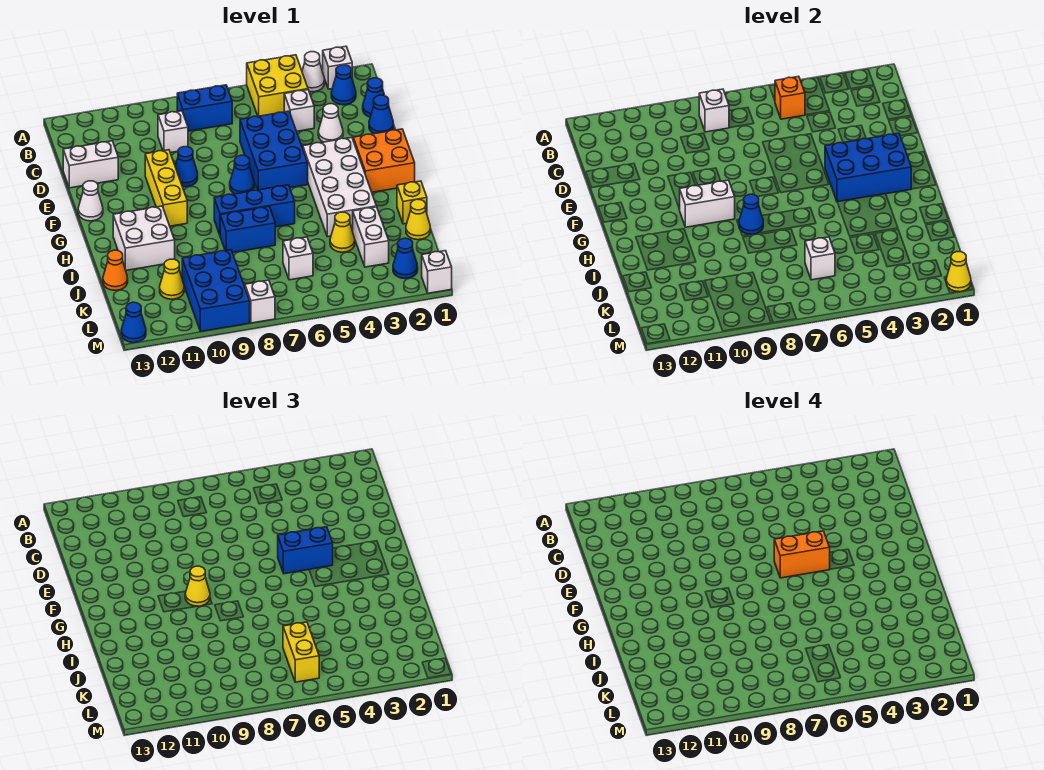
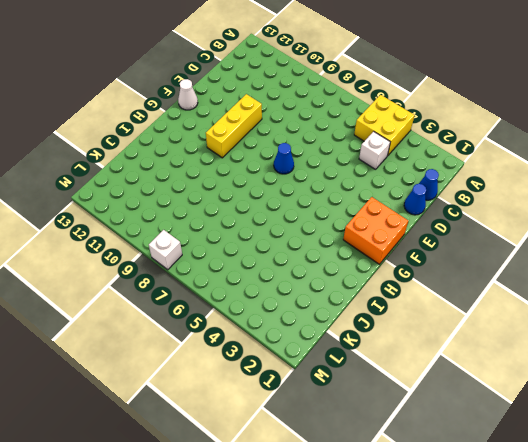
none -> white brick A2 level 1
none -> white cone A3 level 1
none -> blue cone B2 level 1
none -> blue brick B7:B8 level 1

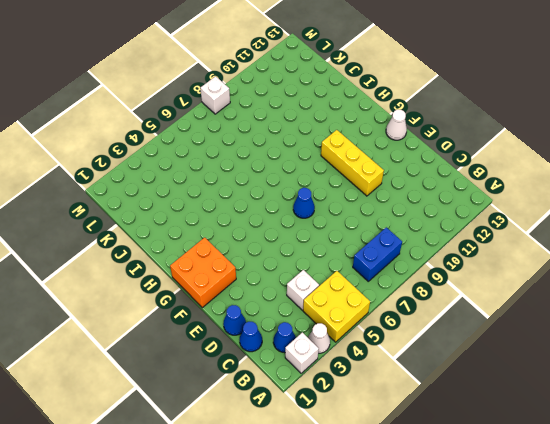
none -> white brick C9 level 1
none -> white cone D3 level 1
none -> blue brick D5:F6 level 1
none -> white brick D12:D13 level 1

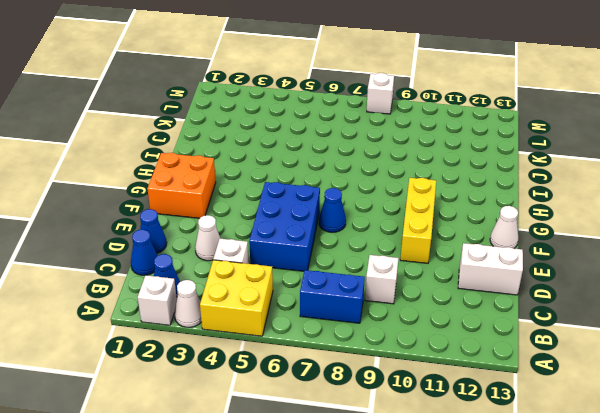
none -> blue cone E9 level 1
none -> white brick F3:I4 level 1
none -> blue brick H6:H8 level 1
none -> white brick H11:I12 level 1

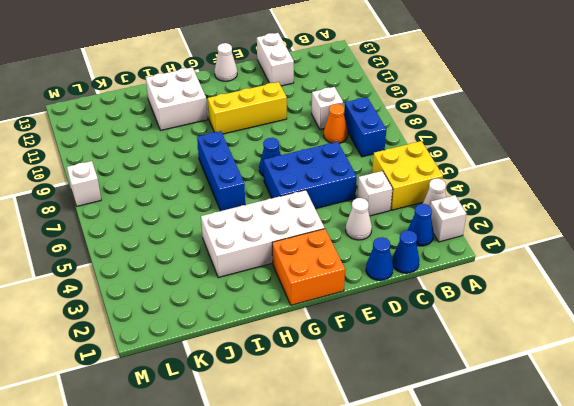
orange cone C8 level 1 -> orange cone J13 level 1
none -> blue cone E9 level 1
none -> yellow brick I1 level 1
none -> blue brick I7:I8 level 1
none -> yellow cone J1 level 1

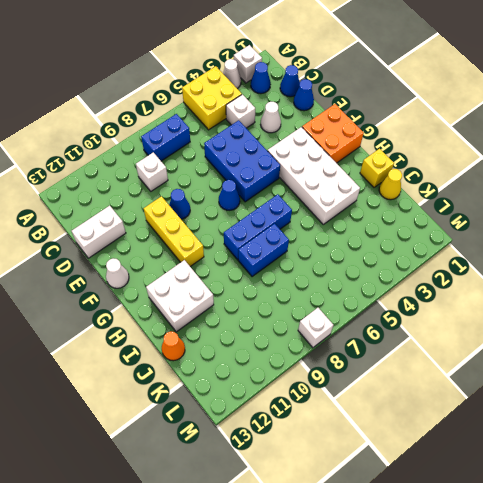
none -> white brick J3:K3 level 1
none -> yellow cone J4 level 1
none -> white brick K6 level 1
none -> blue brick K9:M10 level 1

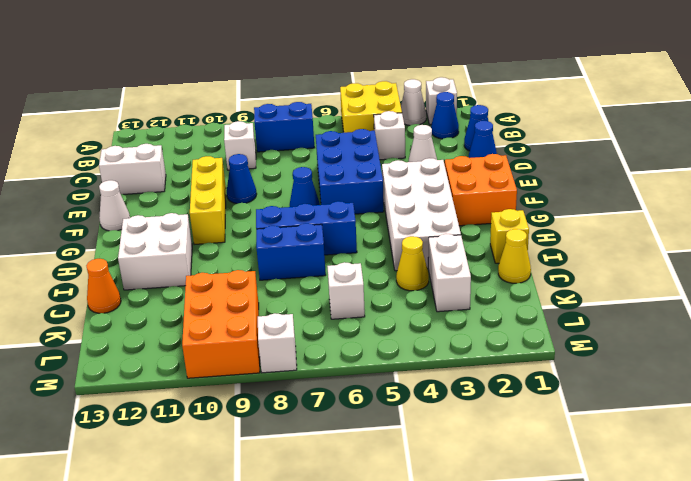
orange brick K9:M10 level 1 -> blue brick K9:M10 level 1
none -> yellow cone K11 level 1
none -> blue cone L2 level 1
none -> white brick M1 level 1
none -> blue cone M13 level 1

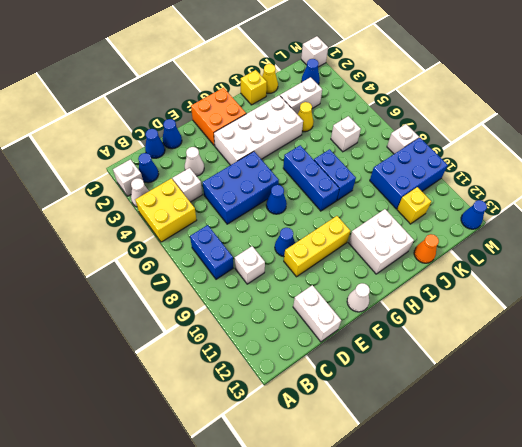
yellow brick K11 level 1 -> yellow cone K11 level 1
none -> orange brick B5 level 2
none -> white brick B8 level 2
none -> blue brick F2:G4 level 2
none -> white brick G9:G10 level 2

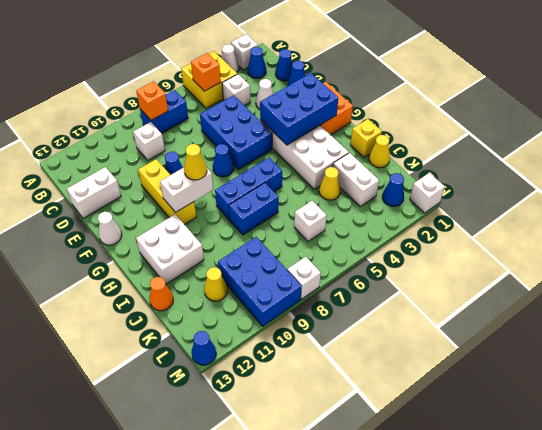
orange brick B8 level 2 -> white brick B8 level 2
none -> blue cone H8 level 2
none -> white brick K6 level 2
none -> yellow cone M1 level 2
none -> blue brick F4:F5 level 3

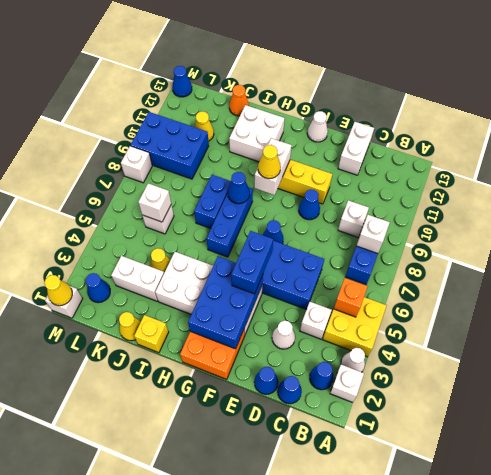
none -> yellow brick K6:L6 level 3
none -> orange brick F5:F6 level 4

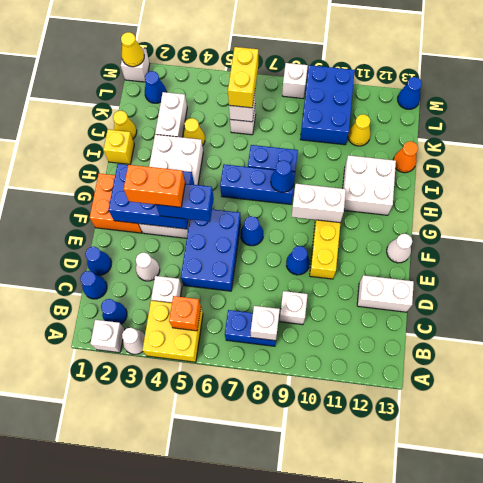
orange brick F3:F4 level 4 -> orange brick F5:F6 level 4
none -> yellow cone G9 level 3

